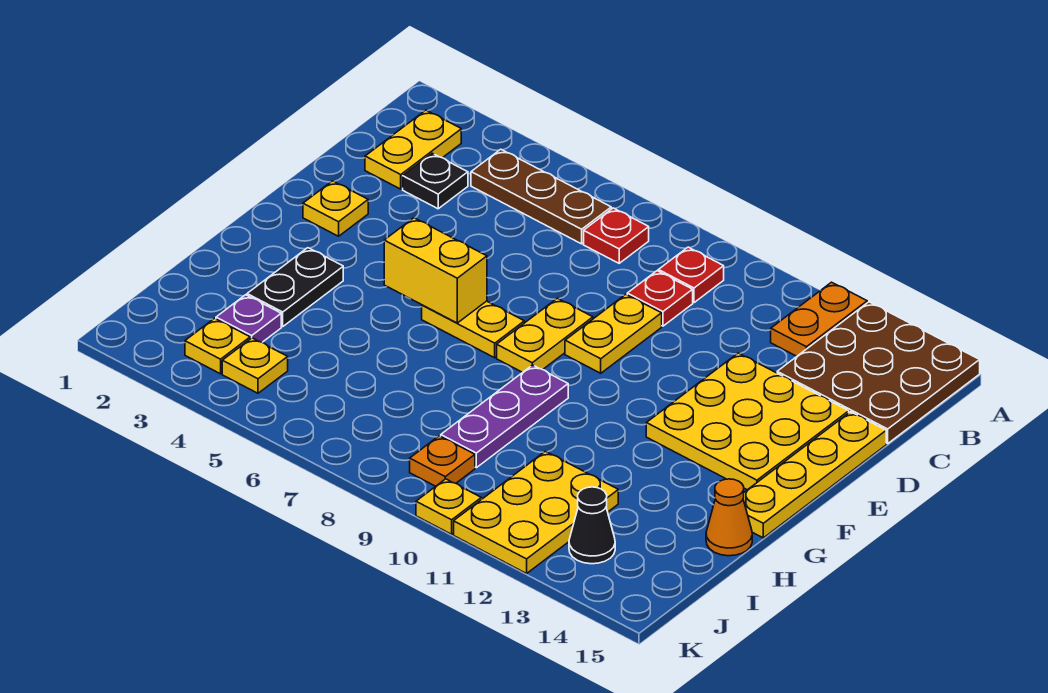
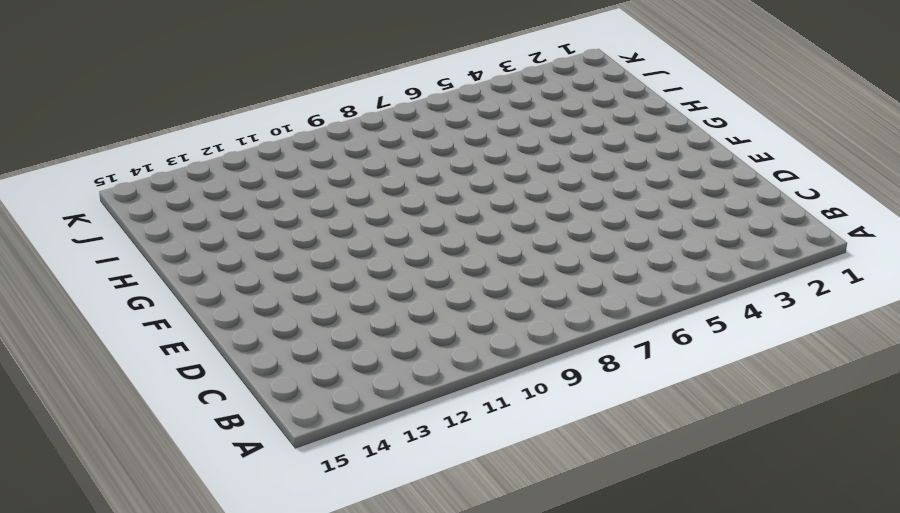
none -> orange plate A12:B12 level 1
none -> brown plate A13:C15 level 1
none -> yellow plate B2:C2 level 1

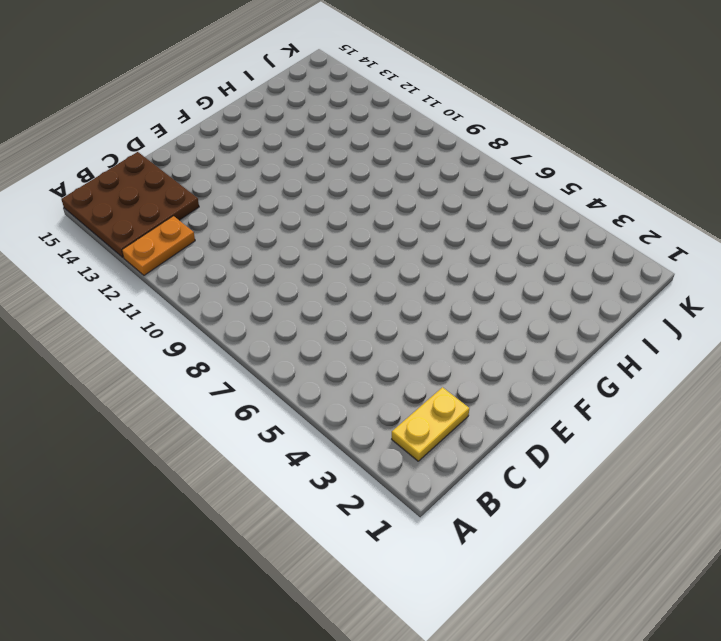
none -> brown plate B4:B6 level 1
none -> red plate B7 level 1
none -> red plate B9 level 1

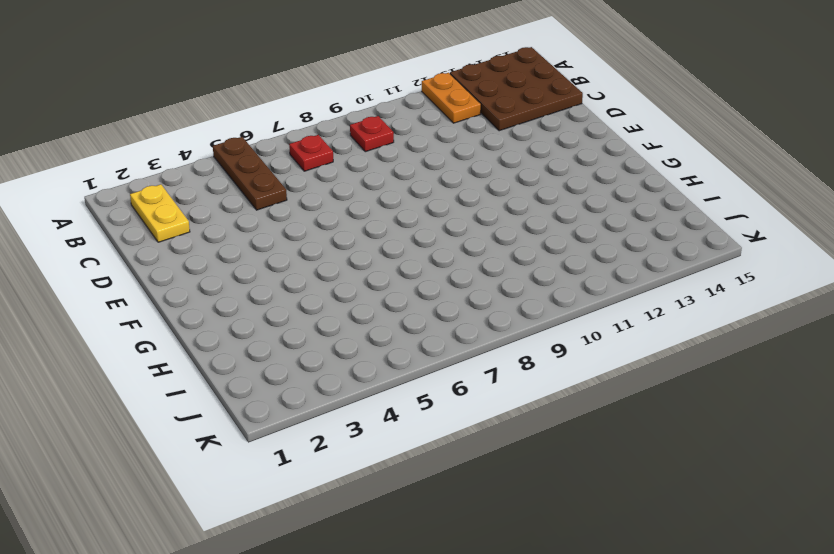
brown plate A5:C5 level 1 -> brown plate B4:B6 level 1
none -> black plate C3 level 1
none -> red plate C9 level 1
none -> yellow plate D9:E9 level 1

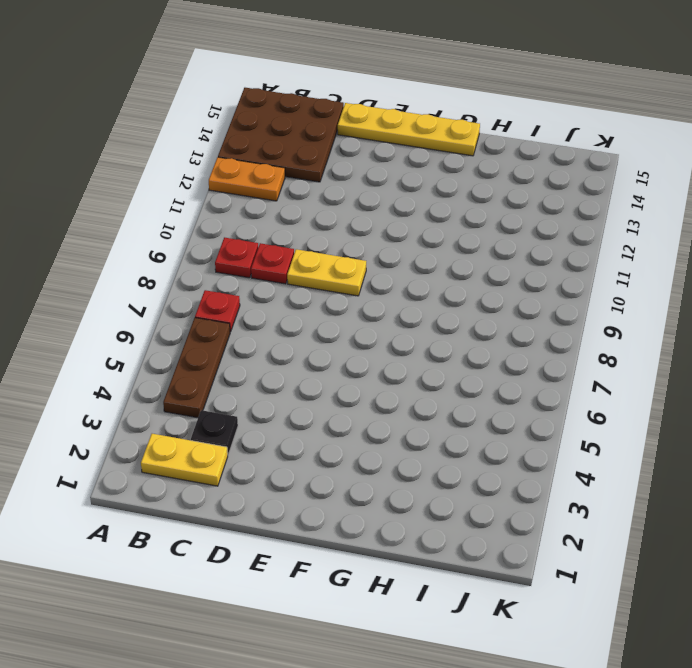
none -> yellow plate D12:F14 level 1
none -> yellow plate E2 level 1
none -> yellow plate E8:F8 level 1

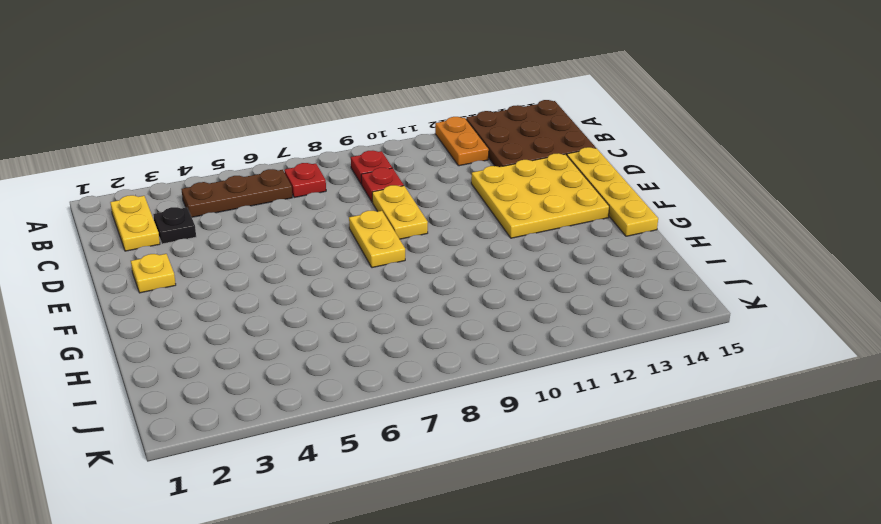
none -> yellow plate F6:F7 level 1
none -> black plate G3:H3 level 1
none -> purple plate G9:I9 level 1

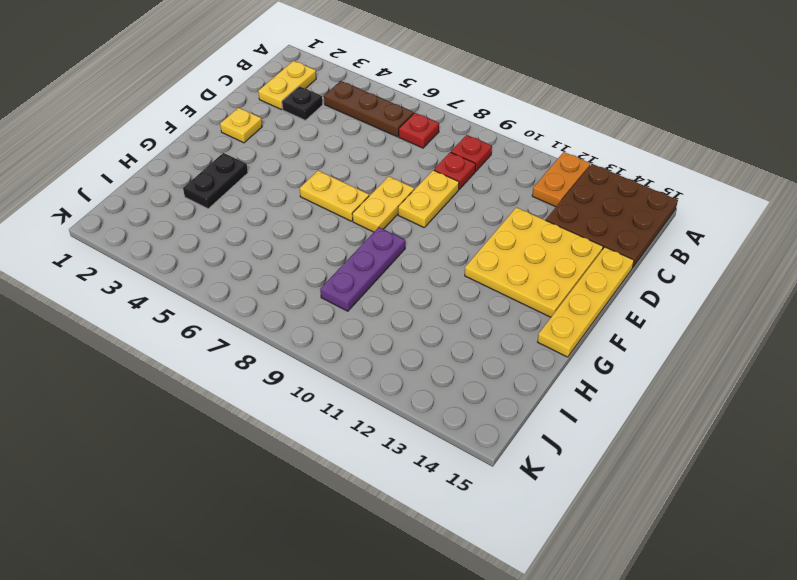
none -> orange cone H15 level 1
none -> purple plate I3 level 1
none -> yellow plate I11:K12 level 1

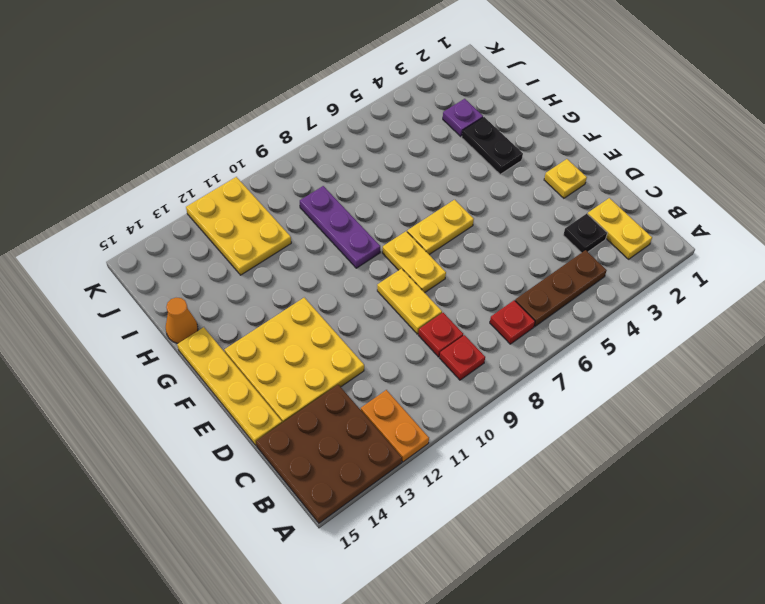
none -> yellow plate J3 level 1
none -> yellow plate J4 level 1
none -> orange plate J9 level 1

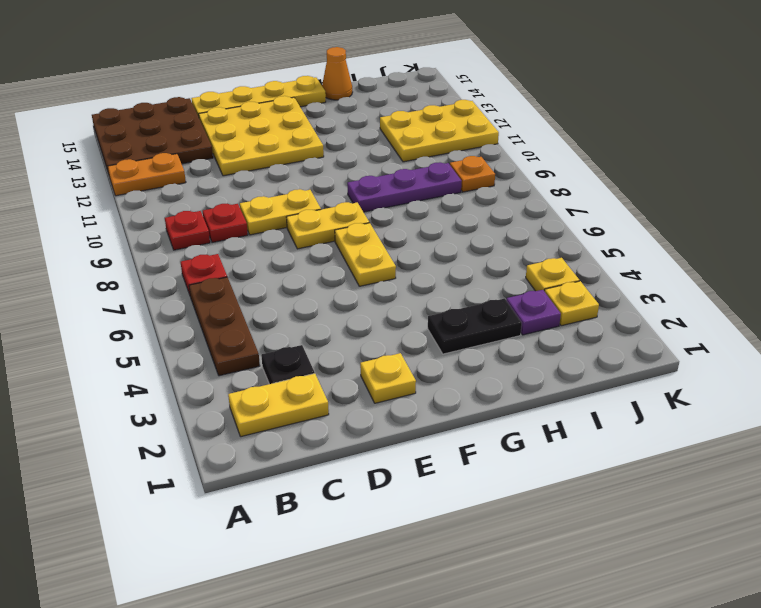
none -> black cone J13 level 1
none -> yellow plate K10 level 1
none -> yellow brick F5:F6 level 2

